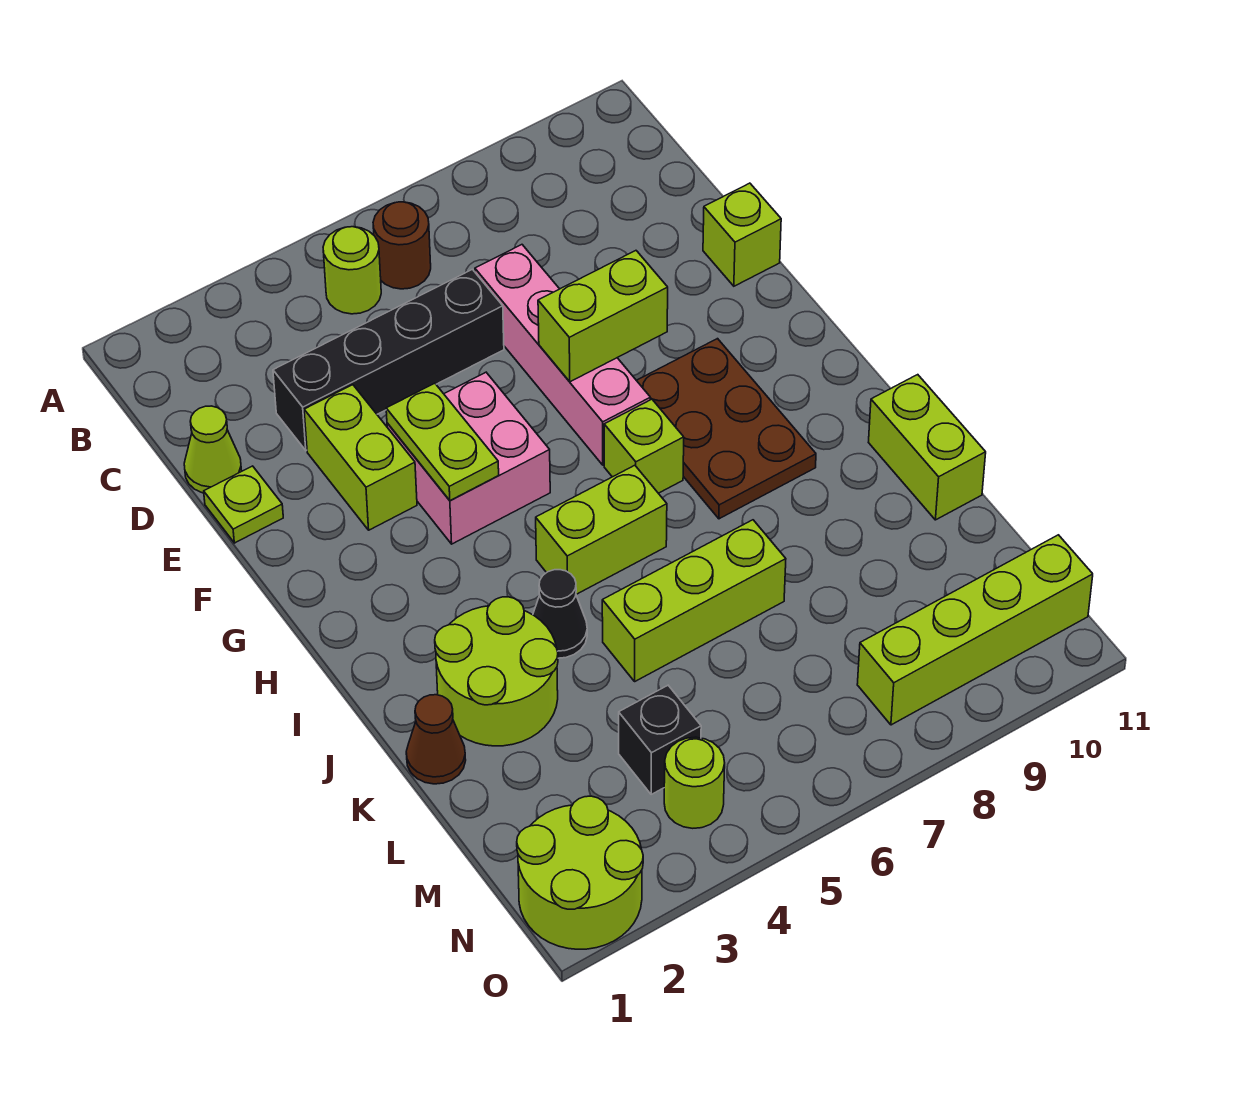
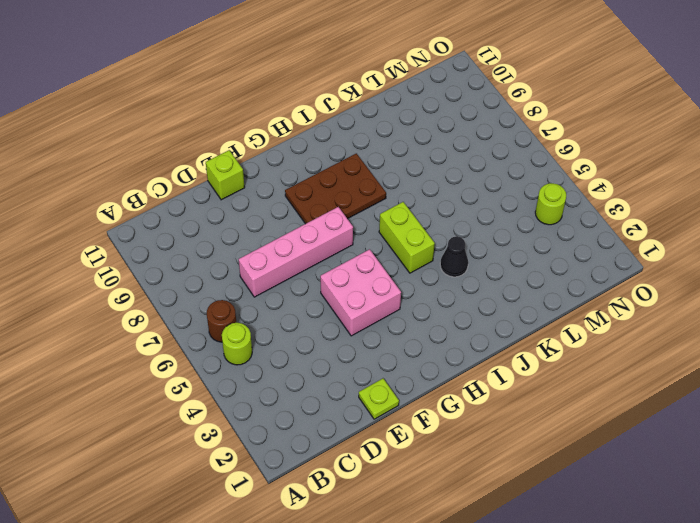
none -> lime cone D1 level 1
none -> black brick D3:D6 level 1
none -> lime brick E3:F3 level 1

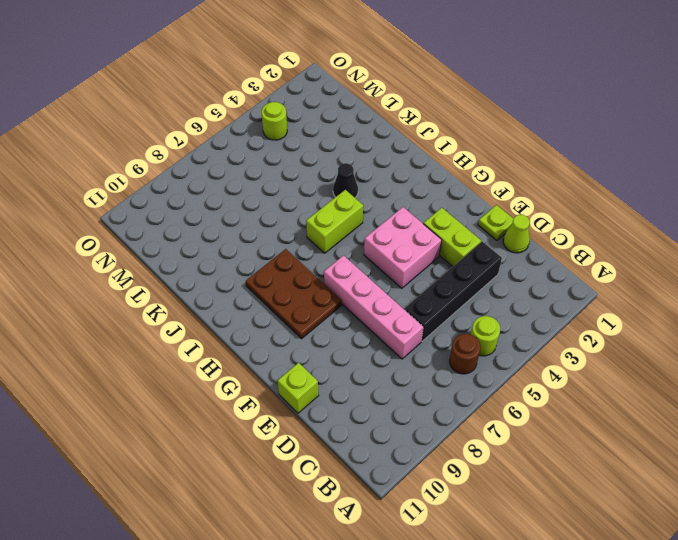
none -> lime brick H7 level 1
none -> lime round brick J2:K3 level 1
none -> lime brick J11:K11 level 1

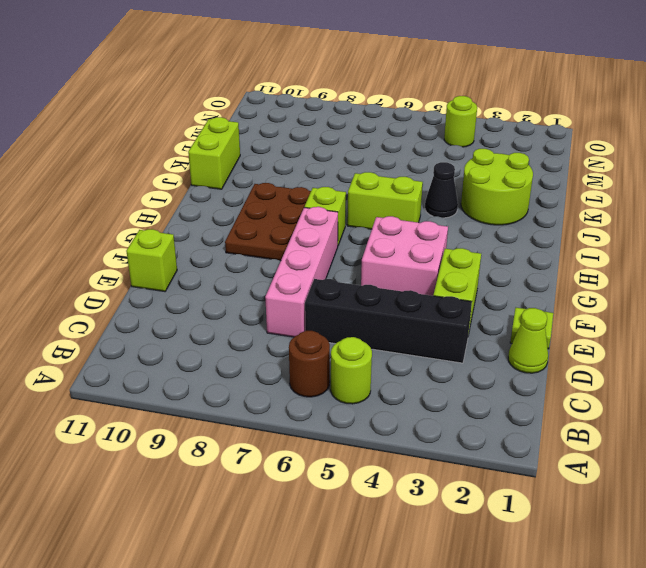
none -> brown cone K1 level 1
none -> lime brick K5:K7 level 1
none -> black brick M4 level 1

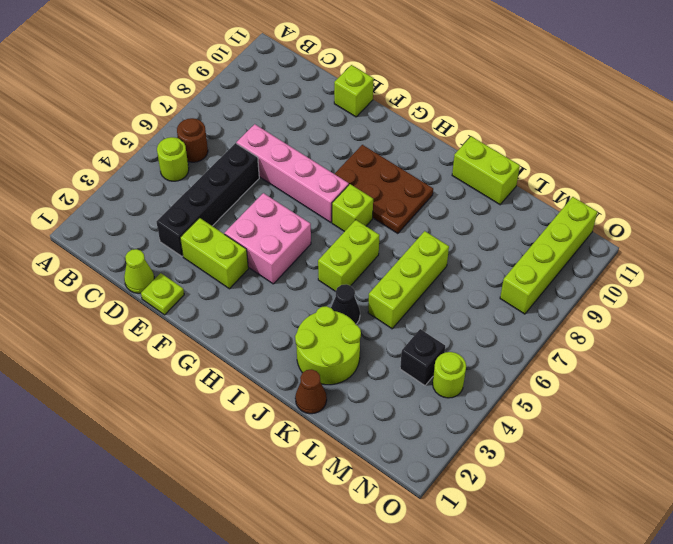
none -> lime round brick N1:O2 level 1
none -> lime plate F4:G4 level 2
none -> lime brick F7:F8 level 2

